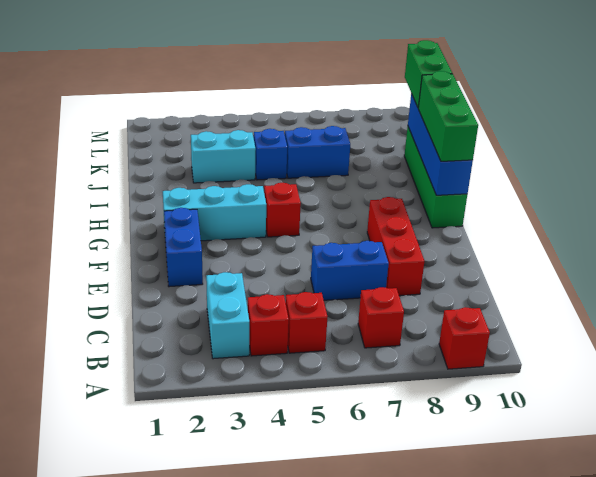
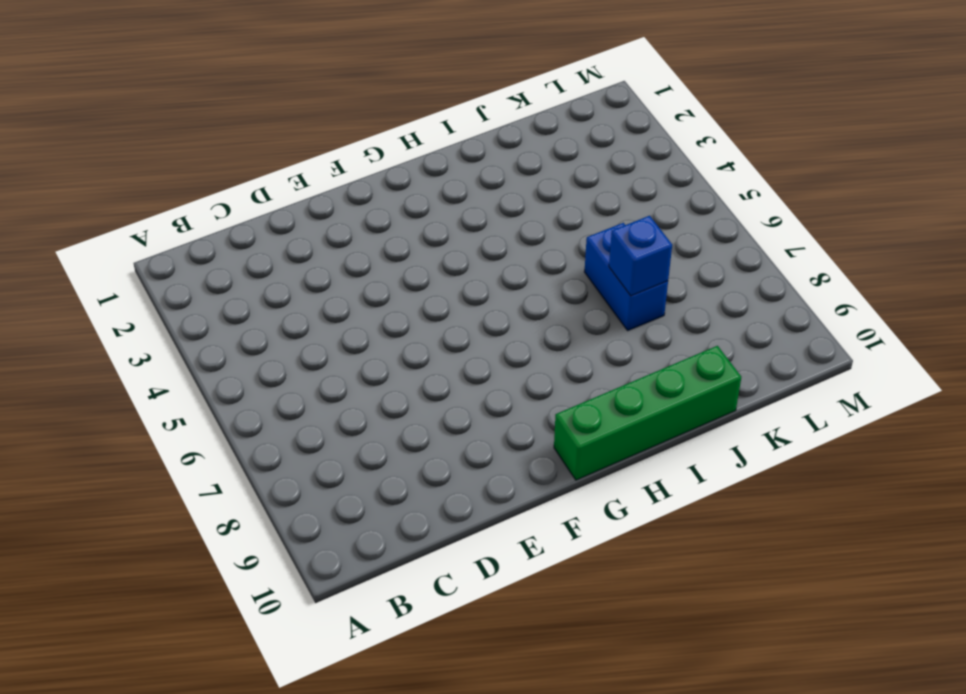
blue brick J7 level 2 -> blue brick J5 level 1
none -> red brick A9 level 1
none -> cyan brick B3:C3 level 1
none -> red brick B4 level 1

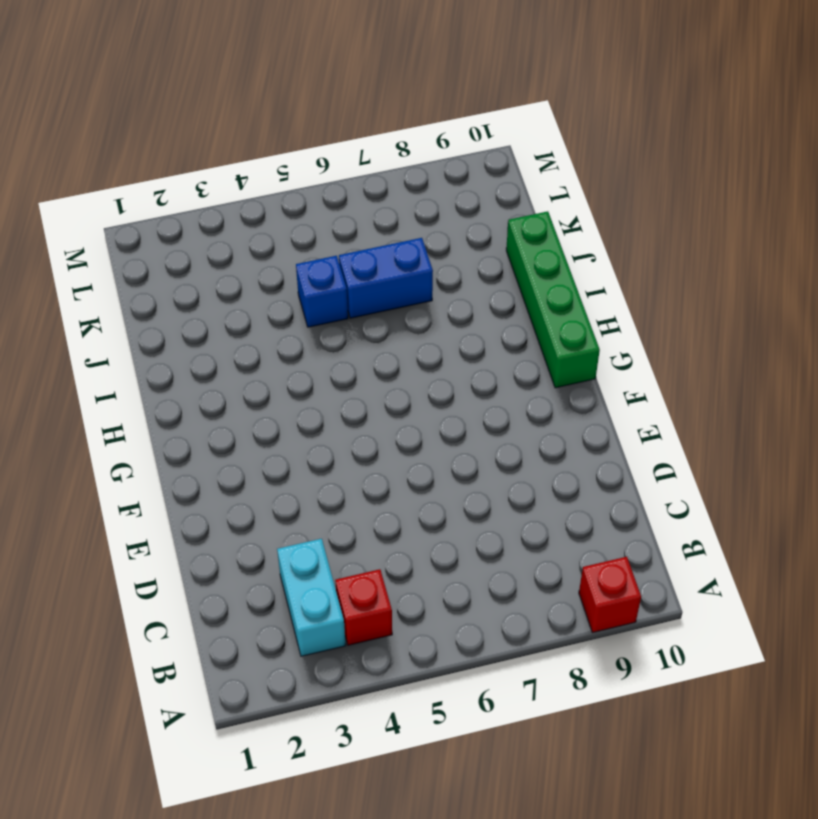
none -> red brick B5 level 1
none -> red brick B7 level 1
none -> blue brick D6:D7 level 1

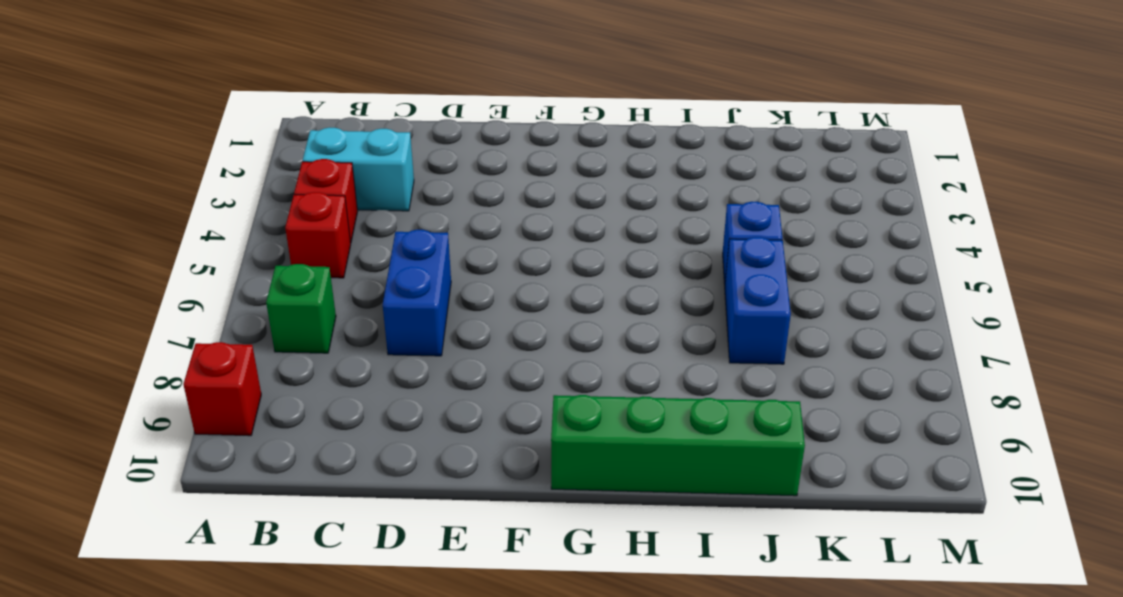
green brick B7 level 1 -> red brick B7 level 1
none -> red brick D8:F8 level 1
none -> blue brick E2:F2 level 1
none -> cyan brick G2:G4 level 1

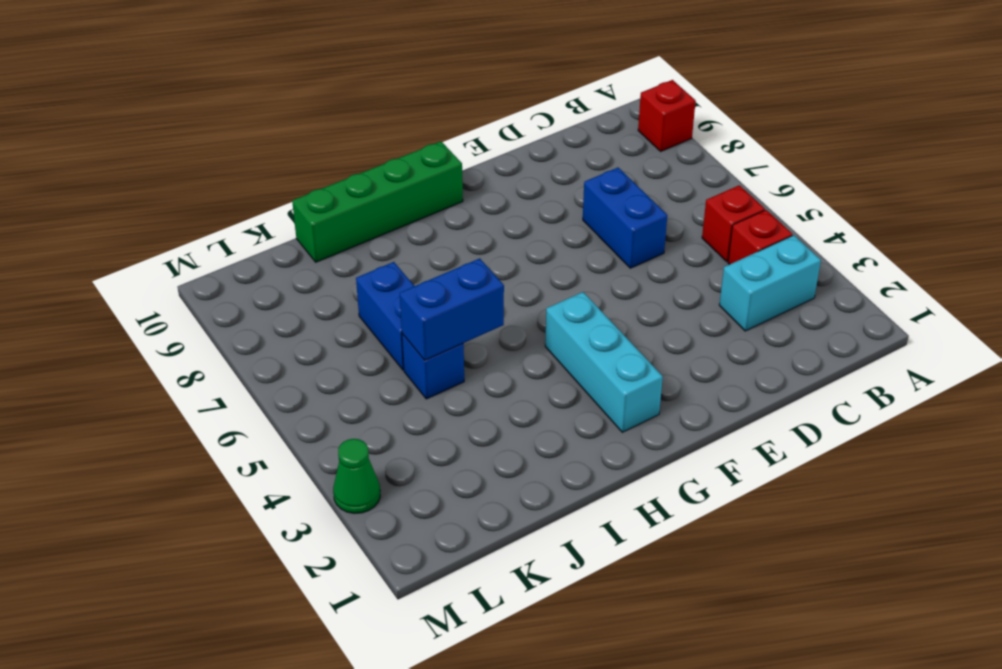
blue brick I5:J5 level 2 -> blue brick E2:F2 level 1
green cone M3 level 1 -> none
none -> red brick B7 level 1
none -> red brick D8:F8 level 1
none -> red brick G5 level 1

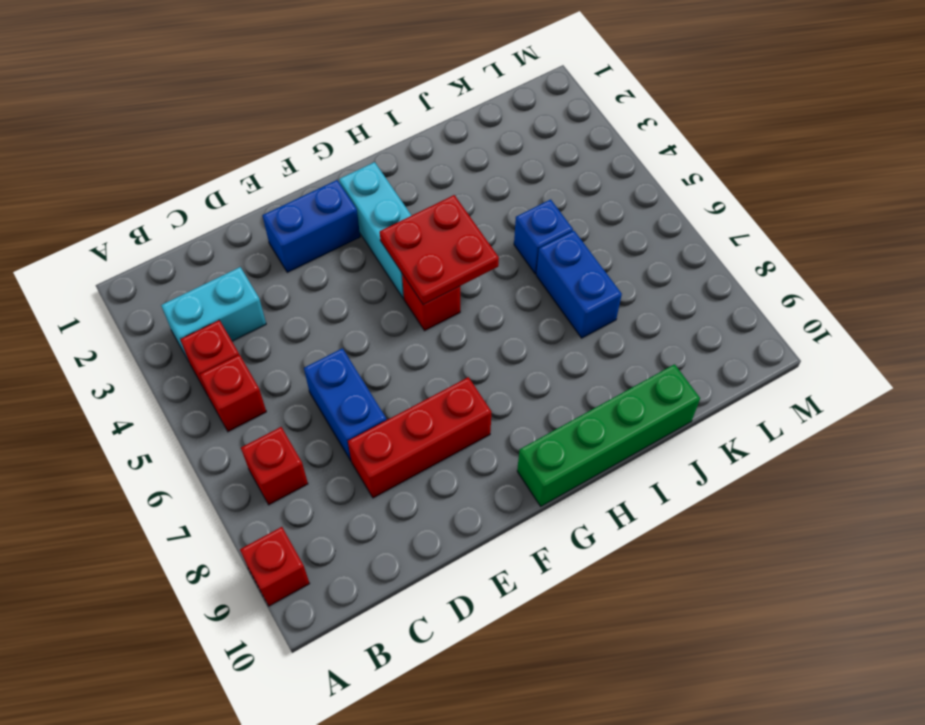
red plate G4:H5 level 2 -> none
none -> cyan brick J3:J4 level 1
none -> blue brick G10:J10 level 2
none -> green brick G10:I10 level 3

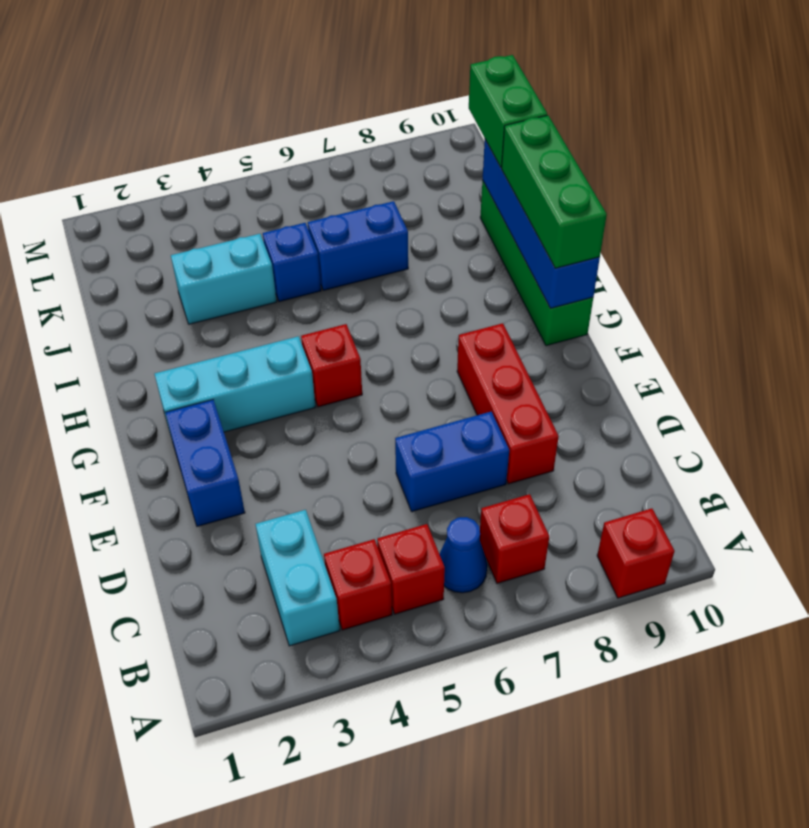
blue cone B6 level 1 -> none

